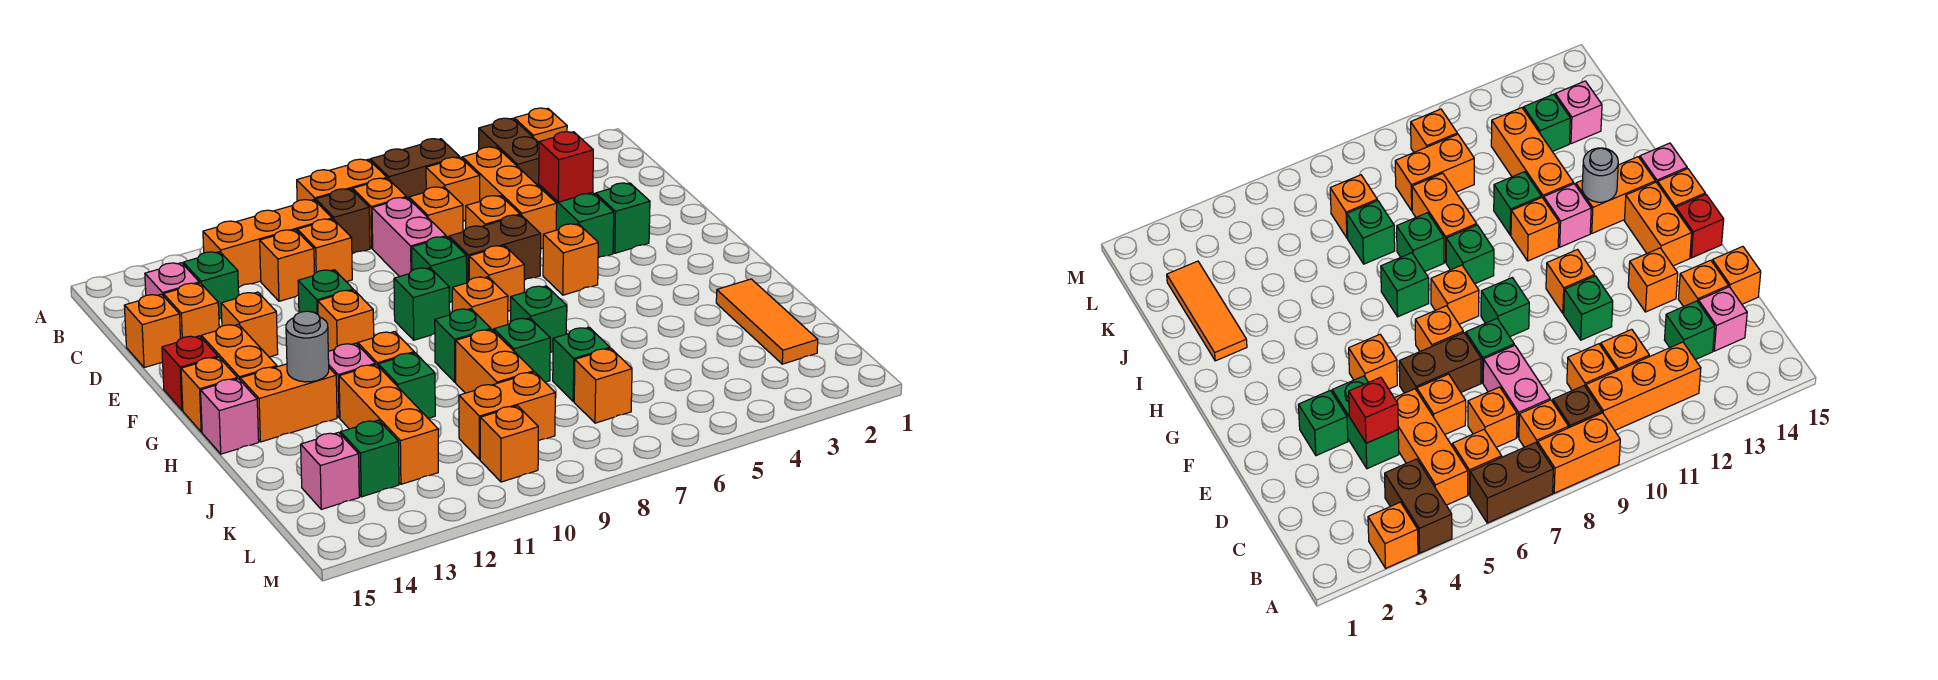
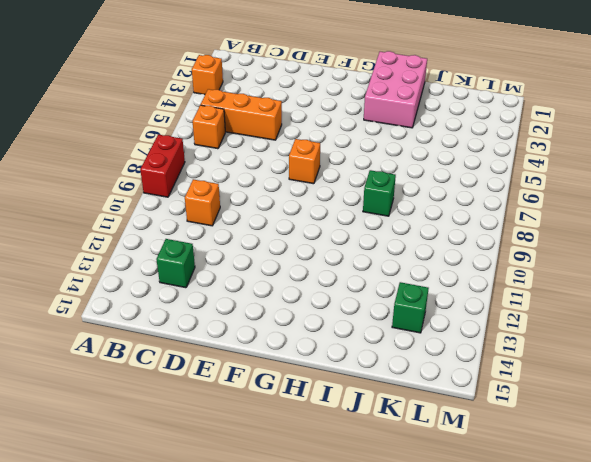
red brick A8:A9 level 1 -> orange brick A8:A9 level 1
pink brick H1:I3 level 1 -> orange tile I2:K2 level 1
none -> brown brick A4:B4 level 1
none -> brown brick A6:A7 level 1
none -> orange brick B8 level 1
none -> brown brick B9 level 1

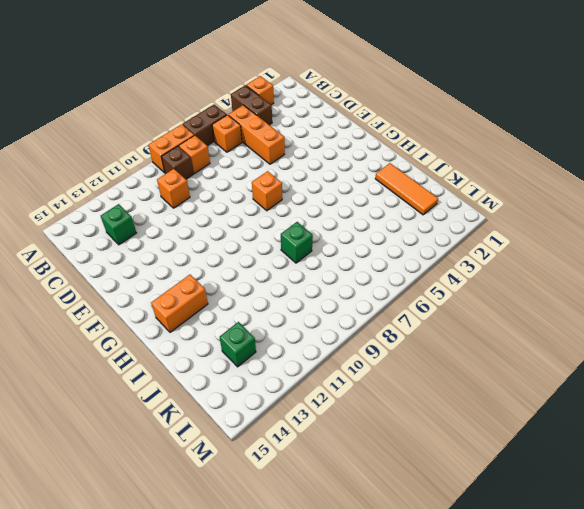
none -> orange brick B10:B12 level 1
none -> orange brick C7 level 1
none -> pink brick C8:D8 level 1
none -> orange brick C11 level 1

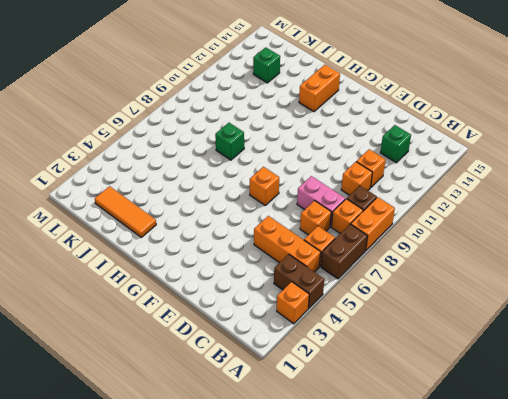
none -> orange brick B10:B12 level 1
none -> pink brick C14 level 1
none -> green brick D4:E4 level 1
none -> orange brick D6 level 1

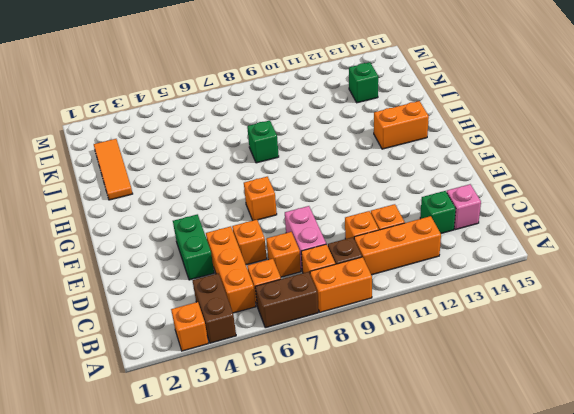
none -> orange brick D14 level 1
none -> orange brick D15 level 1
none -> green brick E3 level 1
none -> brown brick E6:E7 level 1

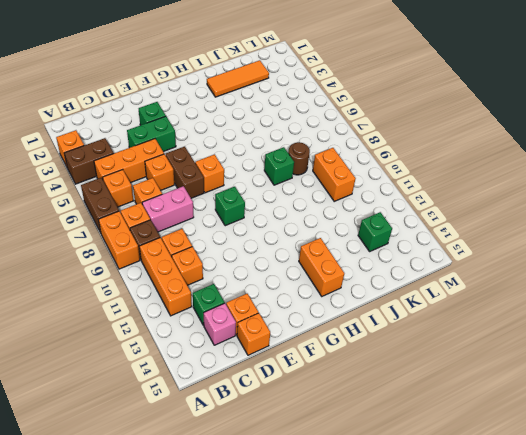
brown round brick J8 level 1 -> none
none -> green brick E8 level 1
none -> green brick E11 level 1
none -> orange brick E13 level 1
none -> orange brick F5 level 1

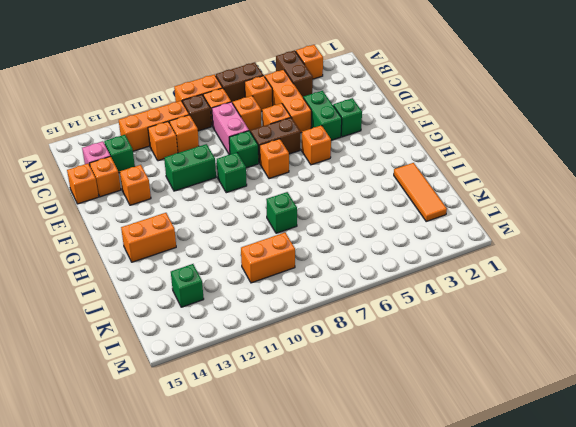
green brick E10:E11 level 1 -> green brick E11 level 1
none -> orange brick F11 level 1
none -> orange brick F14:G14 level 1
none -> red brick F15 level 1
none -> orange brick G8 level 1

